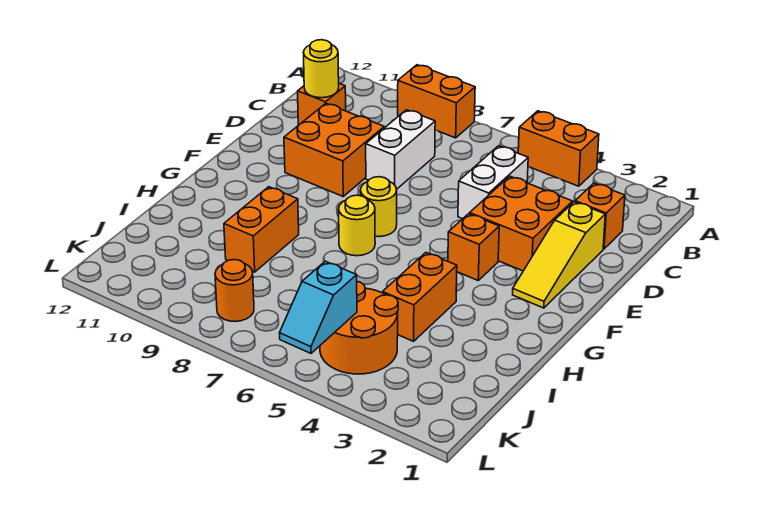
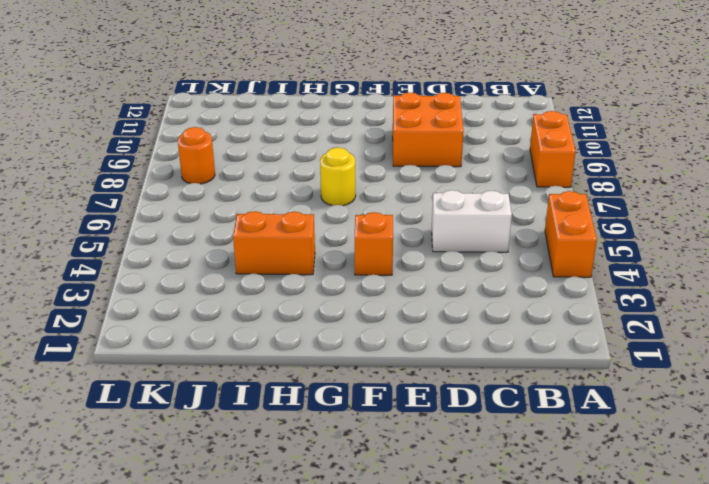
none -> orange brick C2 level 1
none -> white brick C8:D8 level 1
none -> orange brick C11 level 1

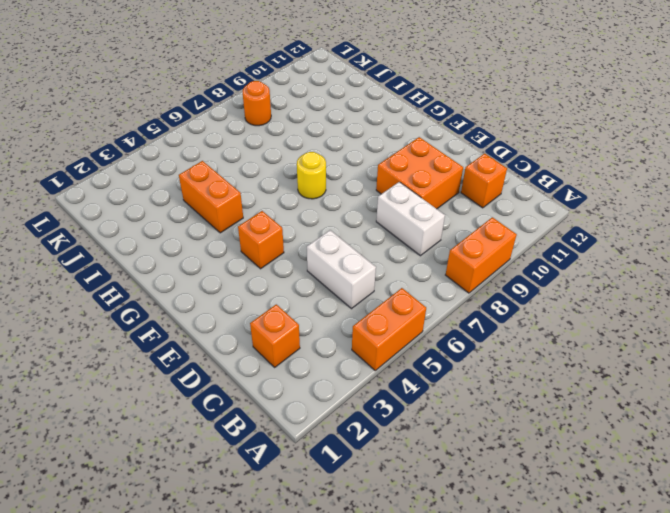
none -> yellow slope D2:F2 level 1 top D
none -> orange brick D3:E4 level 1
none -> yellow round brick F7 level 1

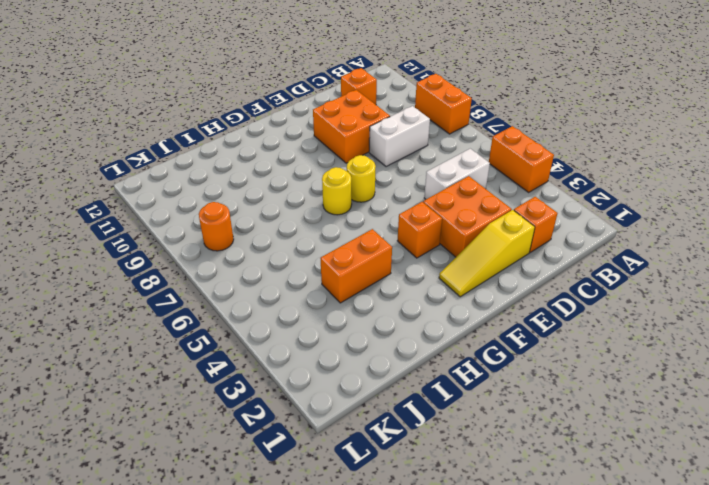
none -> orange brick H9:I9 level 1
none -> orange round brick J4:K5 level 1
none -> yellow round brick C11 level 2

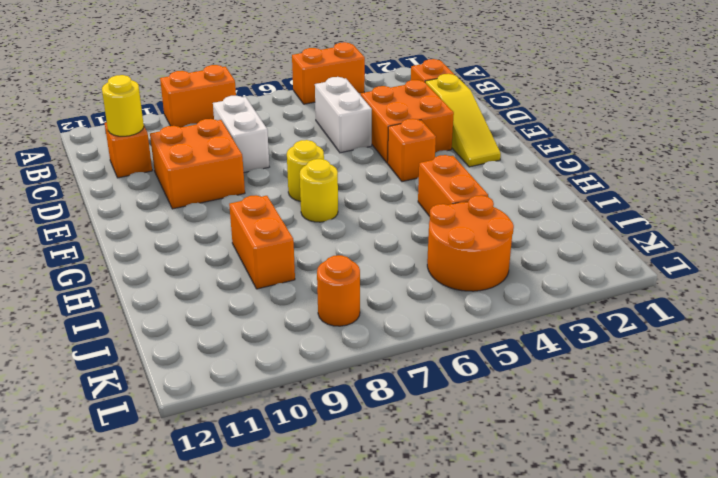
none -> cyan slope K5:L5 level 2 top K

